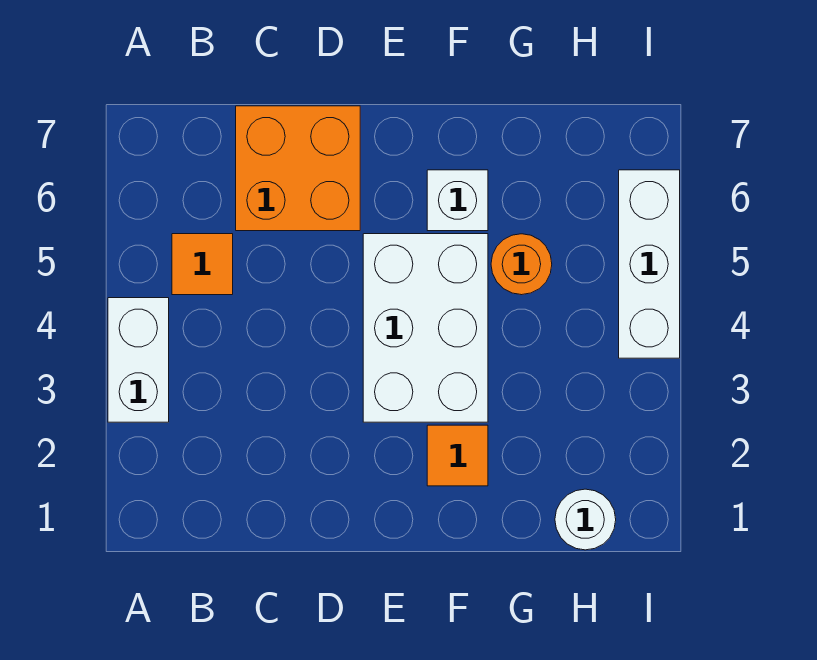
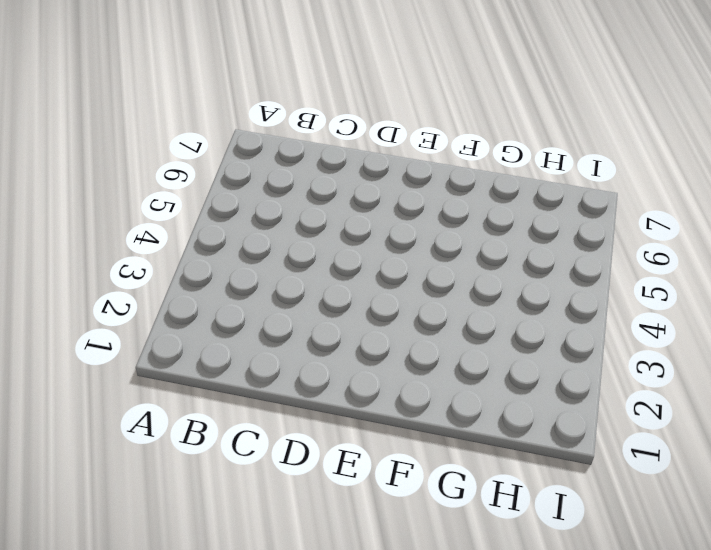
none -> white brick A3:A4 level 1
none -> orange tile B5 level 1

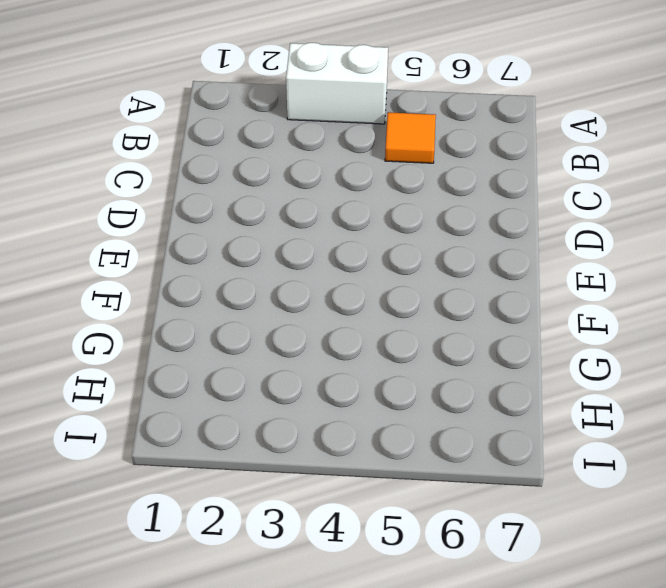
none -> orange brick C6:D7 level 1
none -> white brick E3:F5 level 1

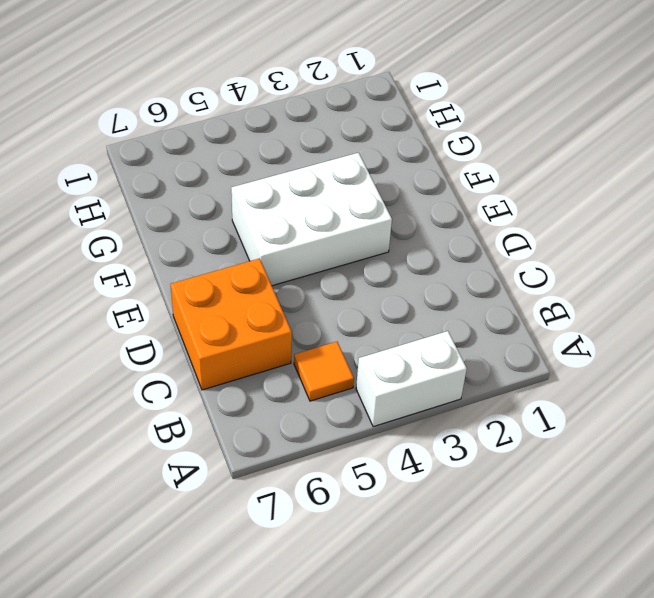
none -> orange tile F2 level 1
none -> white brick F6 level 1

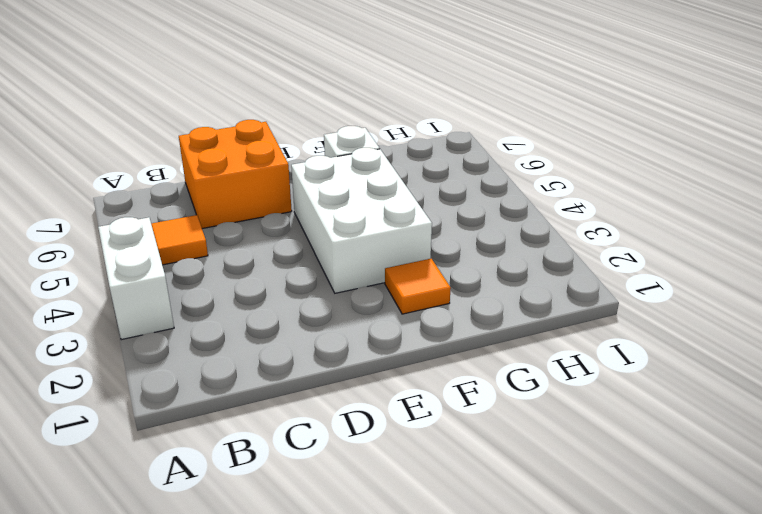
none -> orange round brick G5 level 1
none -> white round brick H1 level 1

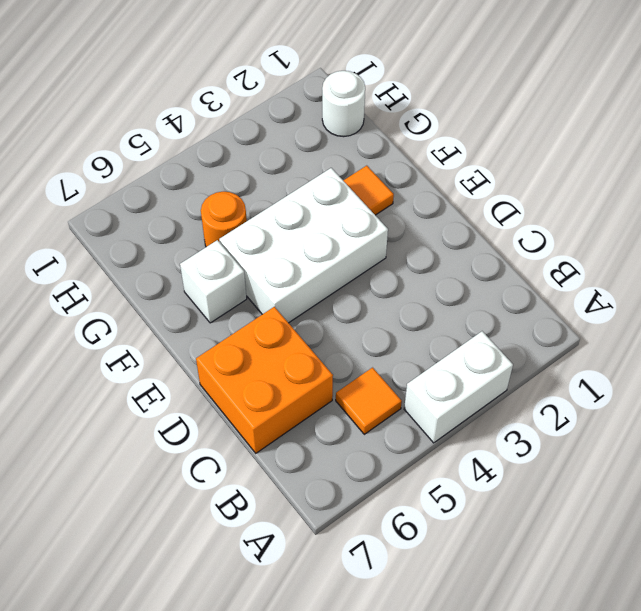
none -> white brick I4:I6 level 1

